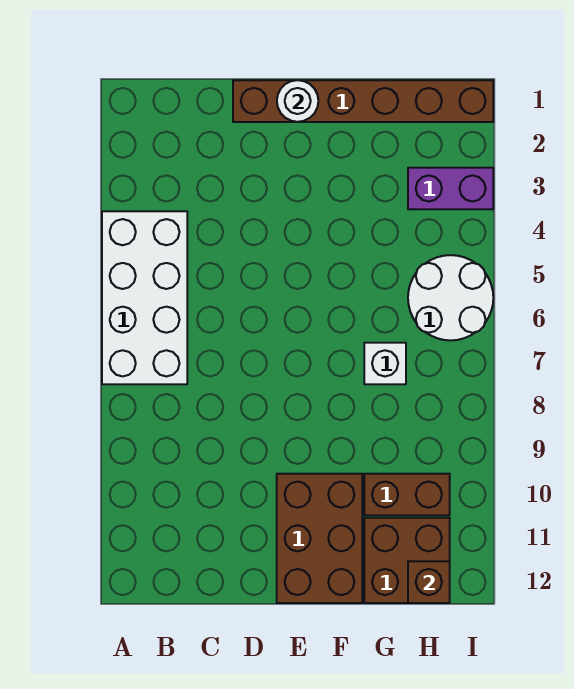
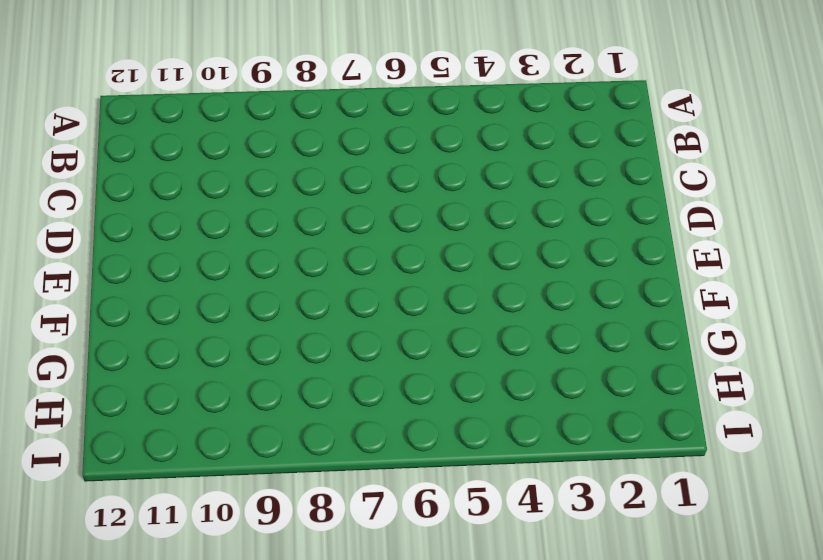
none -> white brick A4:B7 level 1
none -> brown brick D1:I1 level 1

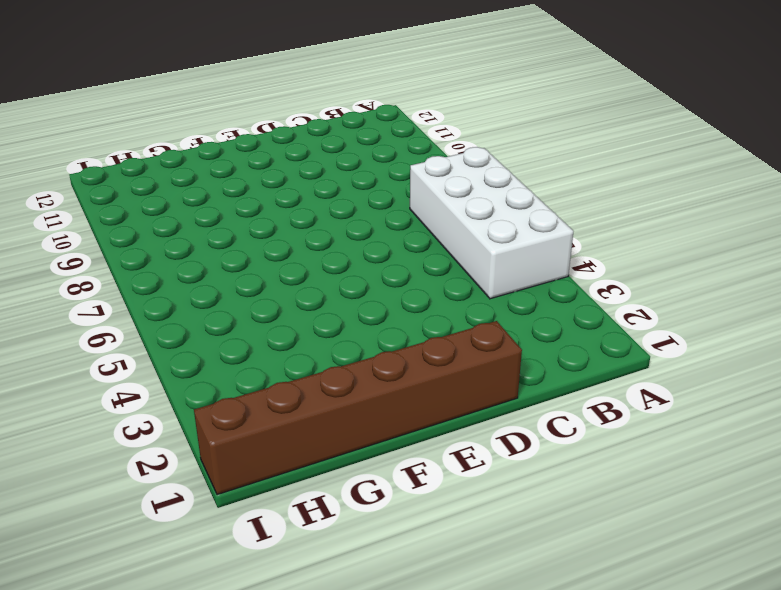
none -> brown brick E10:F12 level 1
none -> white brick G7 level 1

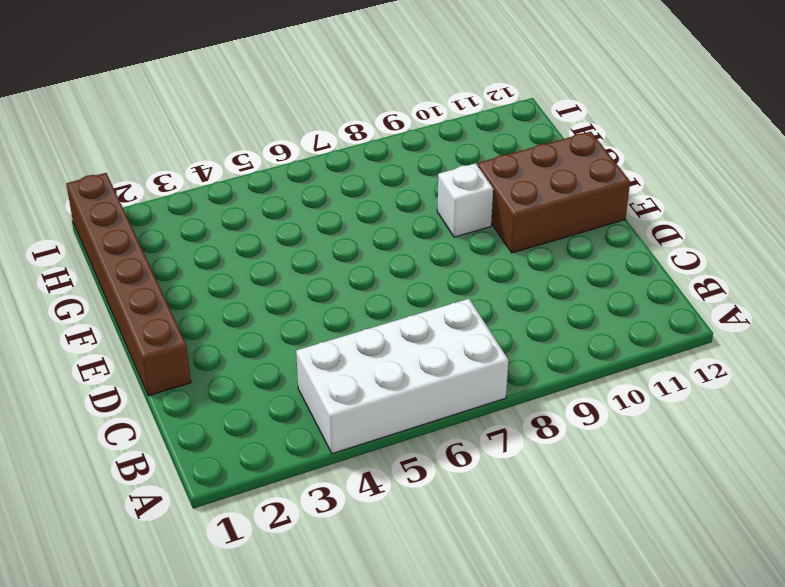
white brick F9 level 1 -> white brick G7 level 1
none -> brown brick G10:H10 level 1
none -> brown brick G11:H12 level 1

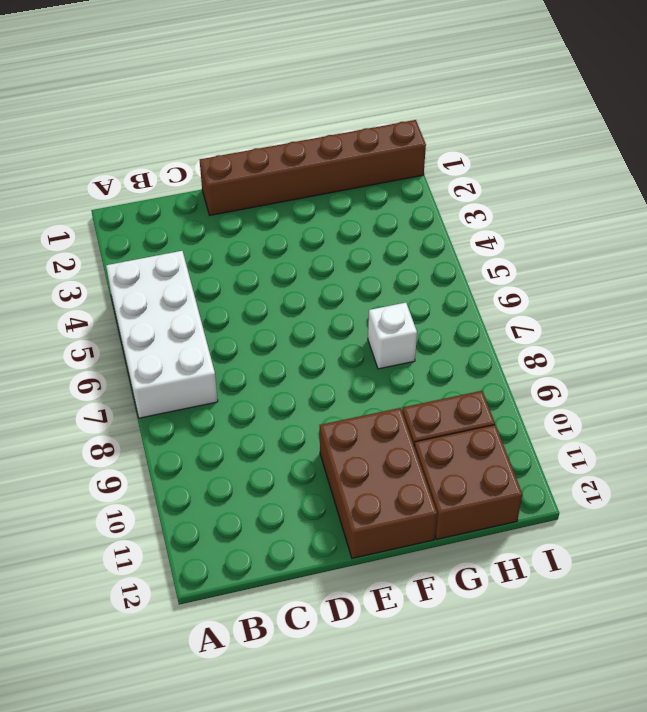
none -> purple brick H3:I3 level 1
none -> white round brick H5:I6 level 1

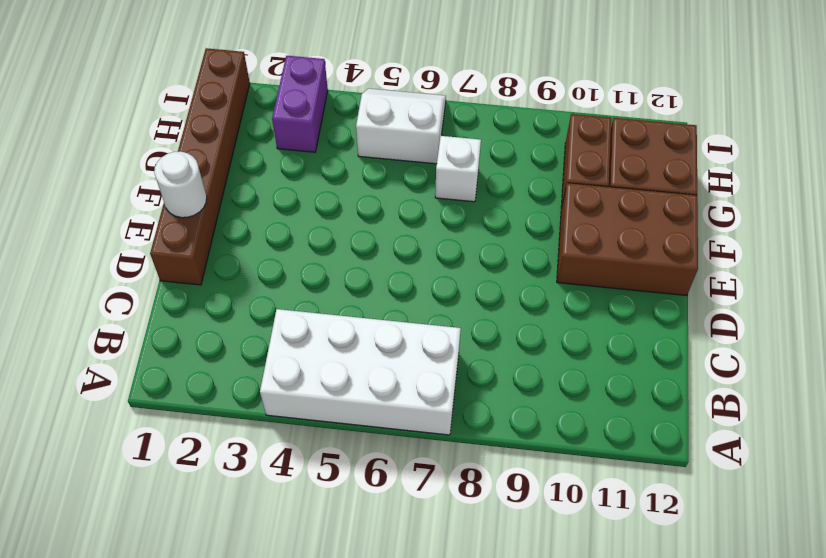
white slope H5:I6 level 1 top H -> white round brick H5:I6 level 1
none -> brown brick H12 level 2

